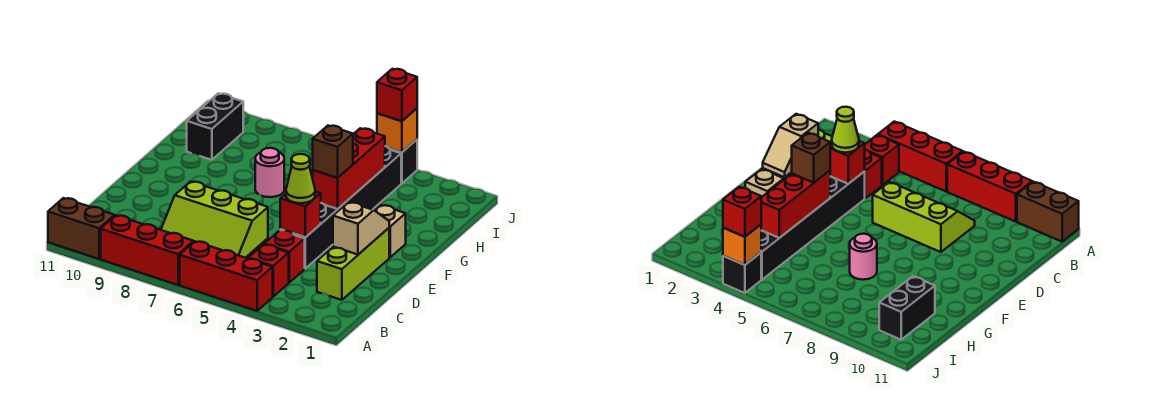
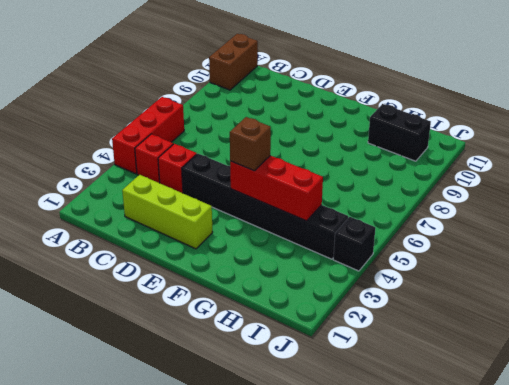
none -> red brick A7:A9 level 1
none -> lime slope C6:D8 level 1 top D
none -> tan brick F2 level 1

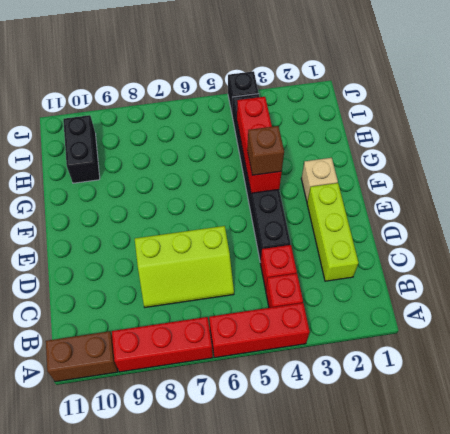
none -> pink round brick G7 level 1
none -> tan slope D2:E2 level 2 top D
none -> red brick D4 level 2

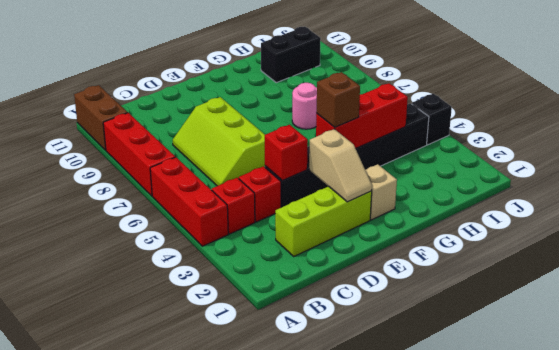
tan slope E2:E3 level 2 top 3 -> tan slope D2:E2 level 2 top D
none -> orange brick J4 level 2
none -> lime cone D4 level 3
none -> red brick J4 level 3

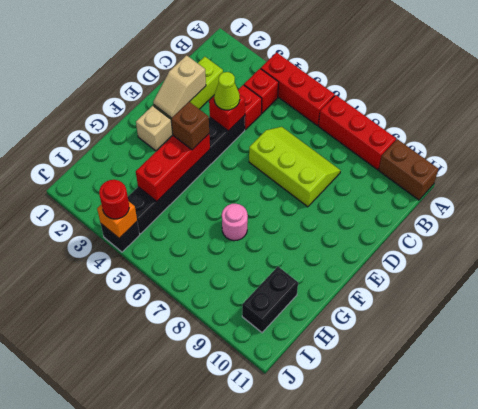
red round brick J4 level 3 -> red brick J4 level 3

